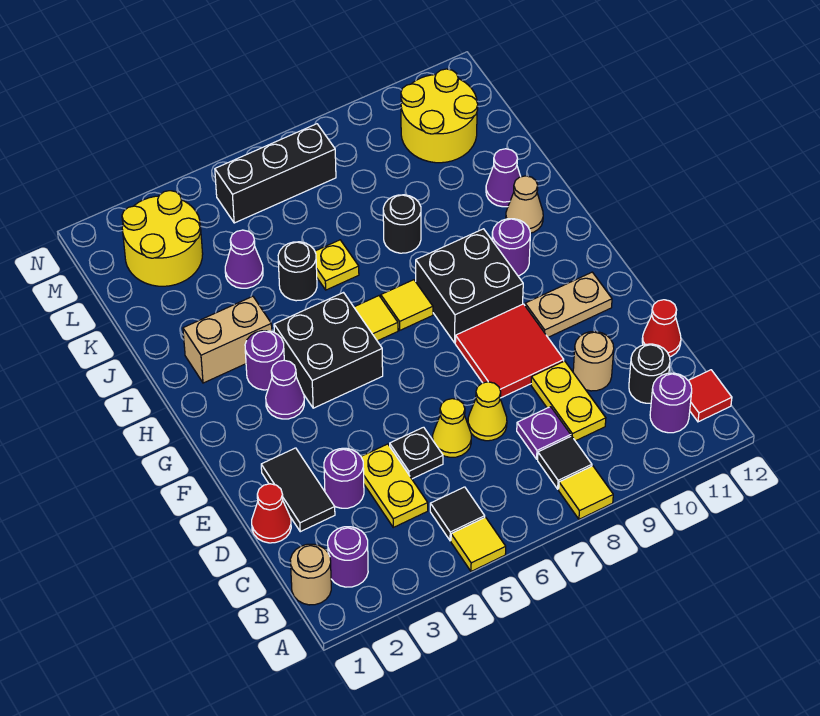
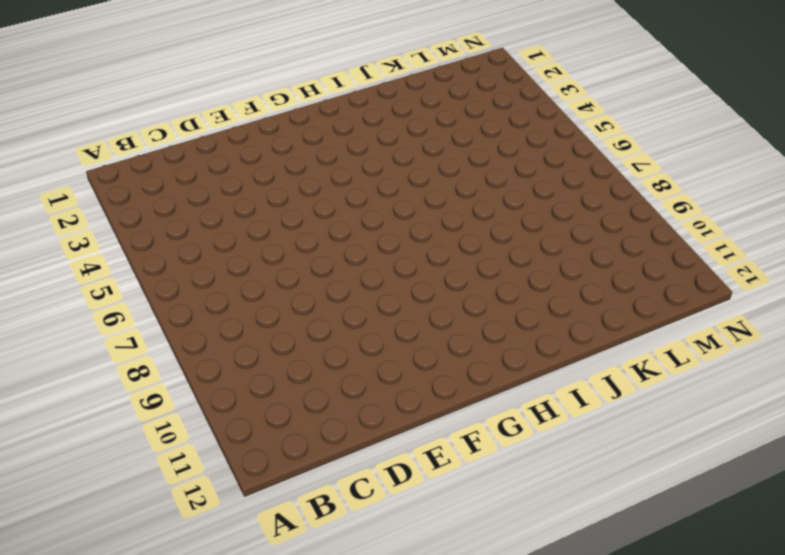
none -> yellow tile A5 level 1
none -> yellow tile A8 level 1
none -> tan round brick B1 level 1
none -> purple round brick B2 level 1

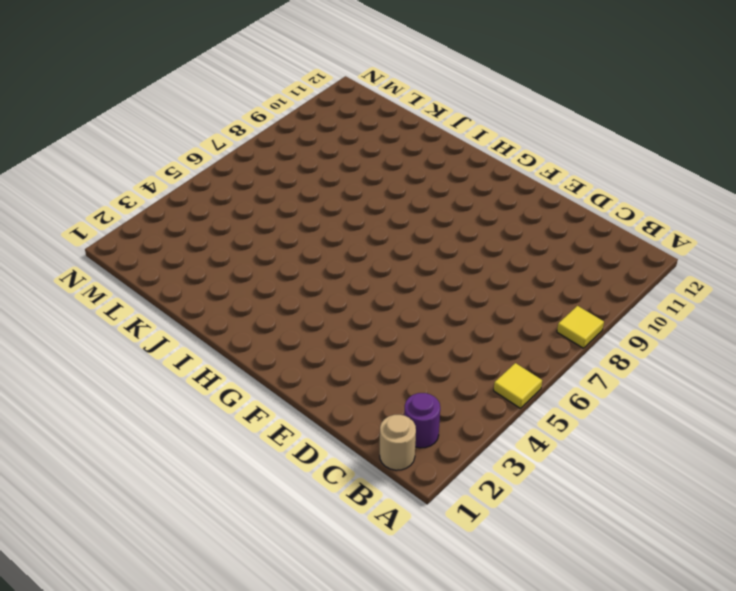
none -> black tile B5 level 1
none -> black tile B8 level 1
none -> purple round brick B11 level 1
none -> red tile B12 level 1

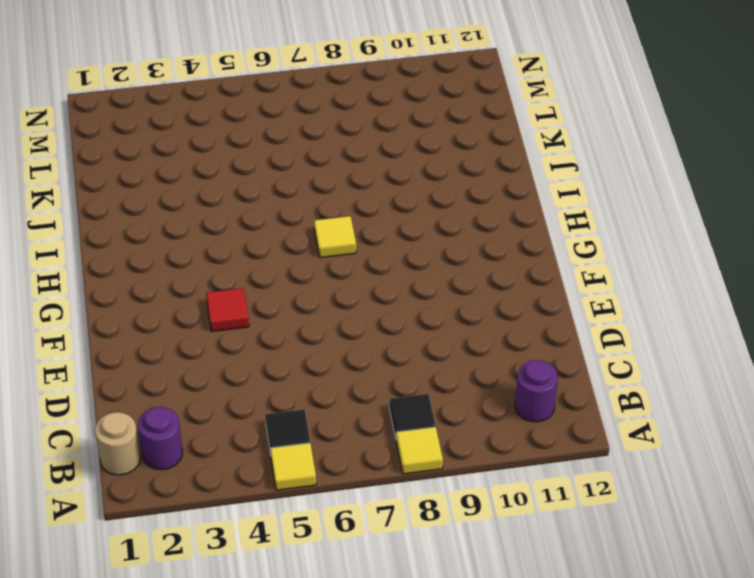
red tile F4 level 1 -> red tile B12 level 1
none -> yellow plate C4:D4 level 1
none -> purple plate C8 level 1
none -> yellow plate C9:D9 level 1
none -> black round brick C11 level 1

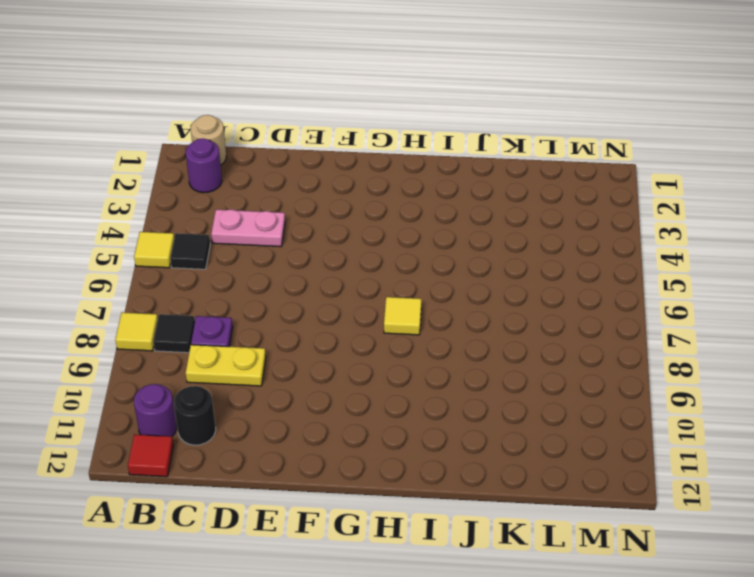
pink plate C4:D4 level 1 -> yellow plate C4:D4 level 1
none -> red cone D1 level 1
none -> black tile D2:E2 level 1
none -> purple round brick D3 level 1
none -> black plate D5 level 1

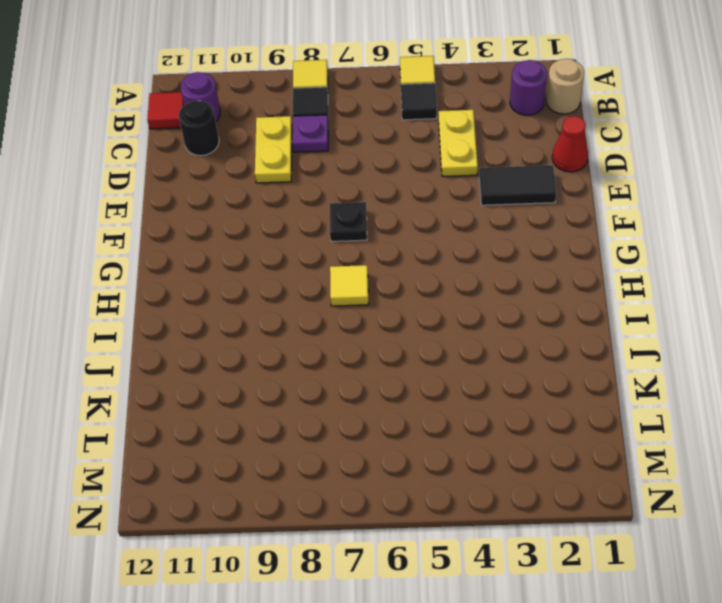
black tile E2:E3 level 1 -> black tile D2:E2 level 1
black plate F7 level 1 -> black plate D5 level 1
none -> purple round brick D3 level 1
none -> yellow cone D6 level 1
none -> yellow cone D7 level 1
none -> tan round brick D10 level 1

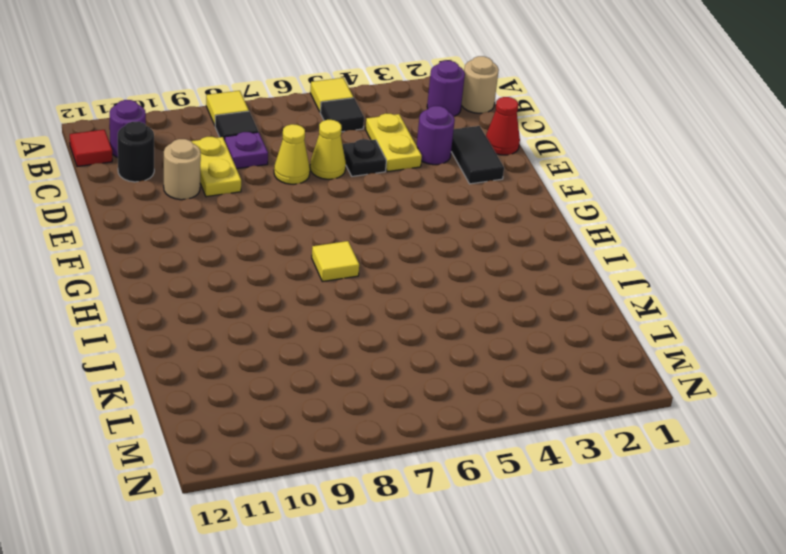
none -> red cone D12 level 1
none -> red tile E8:F9 level 1
none -> tan plate F10:F11 level 1
none -> purple cone G3 level 1

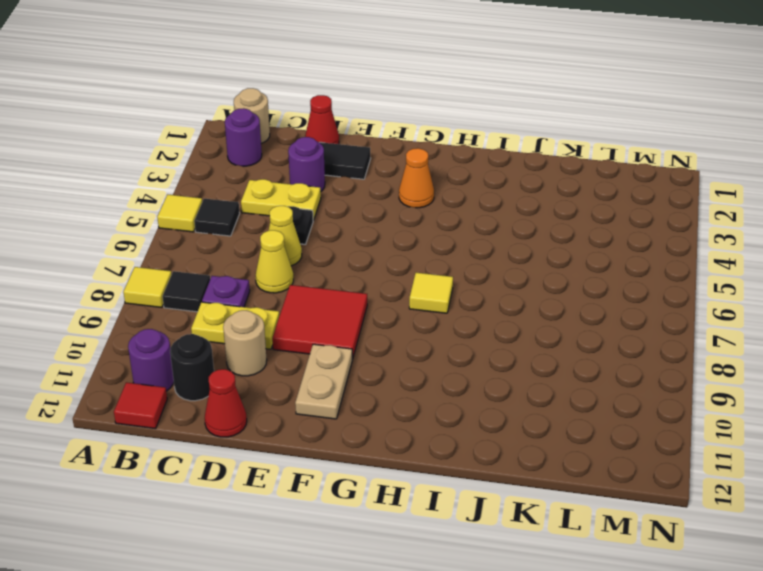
orange cone G3 level 1 -> purple cone G3 level 1
none -> black brick G4:H5 level 1
none -> black brick G8:H9 level 1
none -> purple round brick H3 level 1
none -> yellow tile H6 level 1

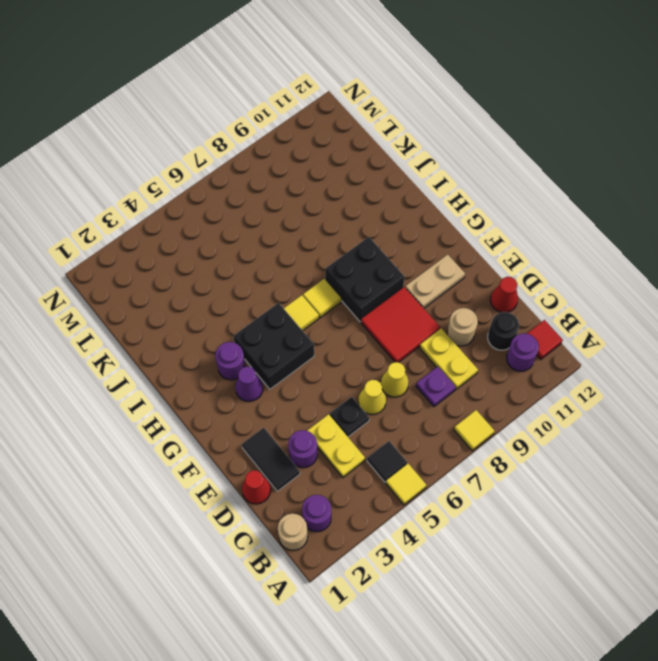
none -> black tile B8 level 1
none -> purple round brick H10 level 1
none -> tan brick I2:I3 level 1
none -> tan cone I11 level 1

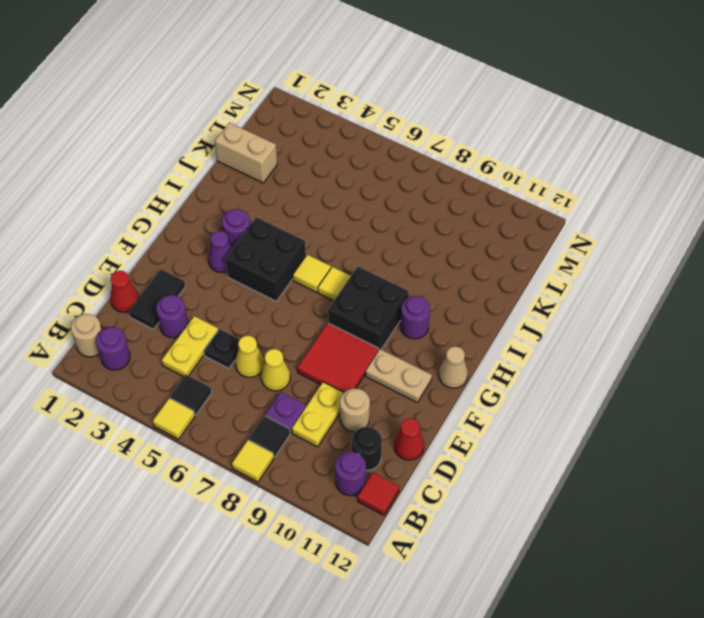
tan cone G12 level 1 -> tan cone I11 level 1
tan brick K1:K2 level 1 -> tan brick I2:I3 level 1
none -> black round brick J5 level 1
none -> yellow plate J6 level 1
none -> black round brick J8 level 1
none -> purple cone J11 level 1

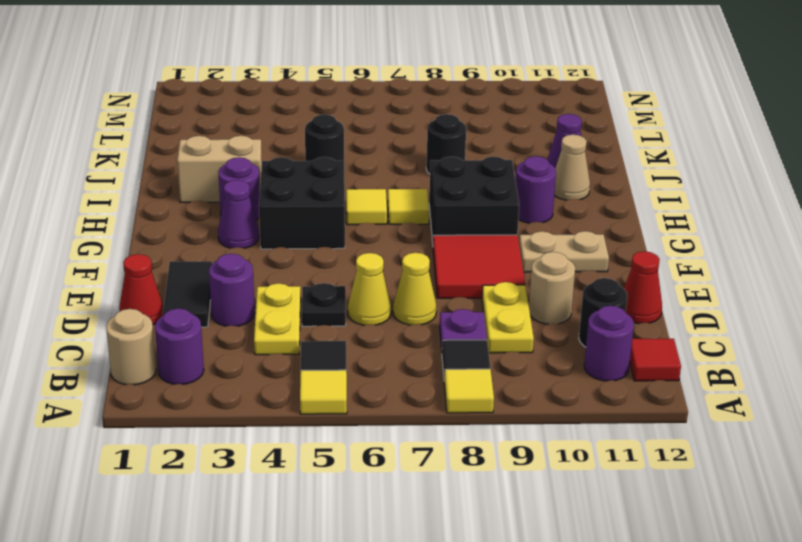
none -> yellow plate J6 level 1
none -> purple cone K4 level 1
none -> yellow round brick L2:M3 level 1
none -> yellow round brick L10:M11 level 1

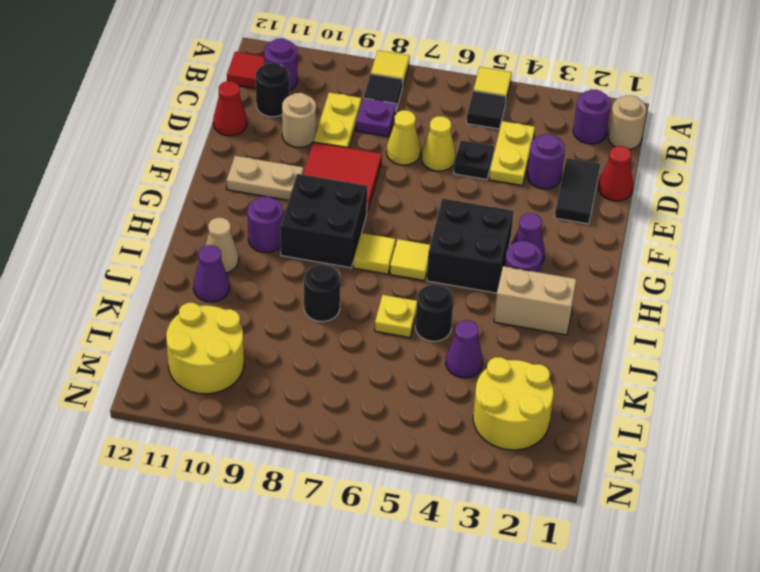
none -> black brick M5:M7 level 1

